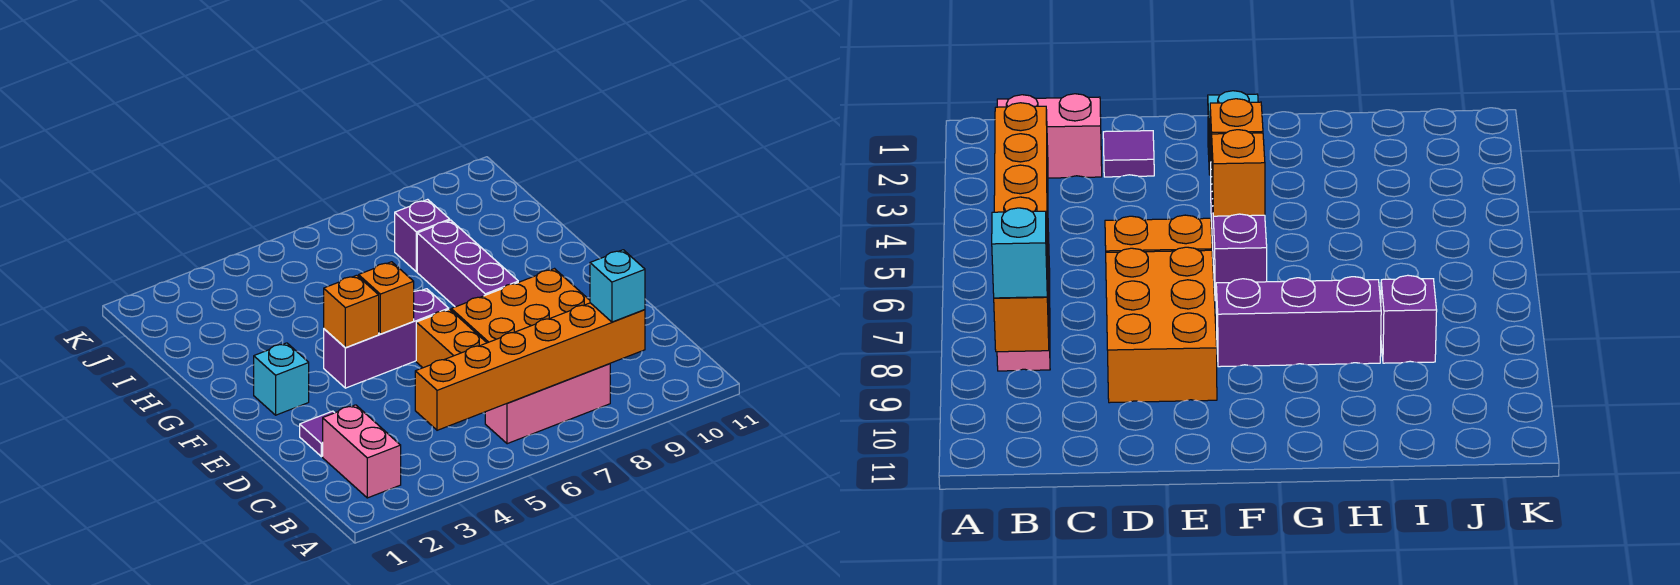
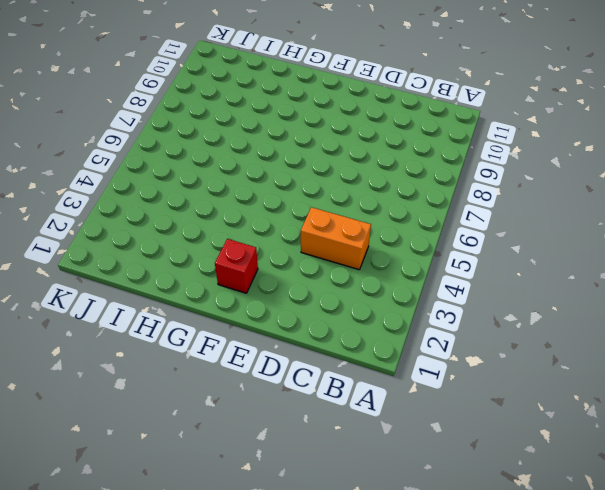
orange brick C4:D4 level 1 -> orange brick D6:E6 level 1
red brick F2 level 1 -> cyan brick F2 level 1
none -> pink brick B2:C2 level 1
none -> pink brick B6:B8 level 1
none -> purple tile D2 level 1

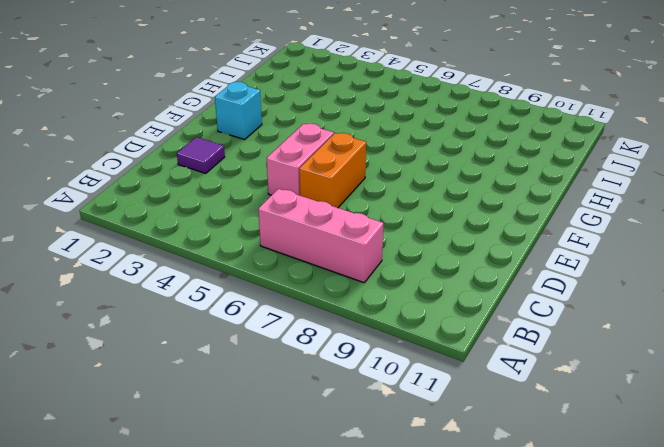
pink brick D5:E5 level 1 -> pink brick B2:C2 level 1
none -> orange brick D7:E9 level 1
none -> purple brick F4:F6 level 1
none -> purple brick F8:H8 level 1

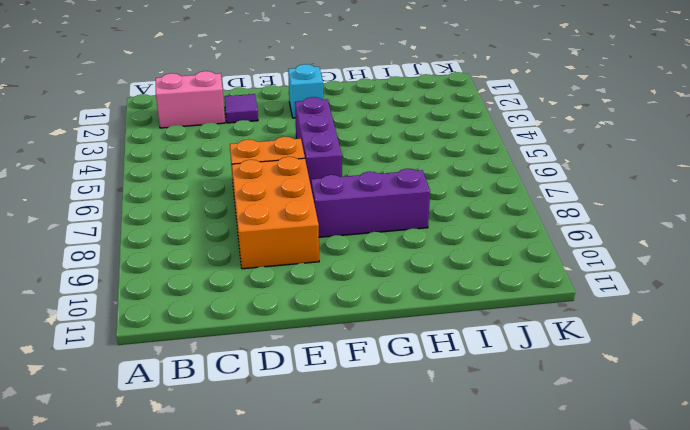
none -> pink brick B6:B8 level 1
none -> purple brick I8 level 1
none -> orange brick B4:B9 level 2

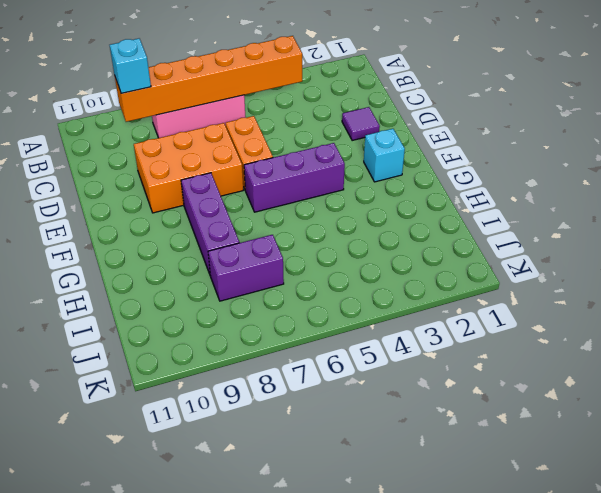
purple brick I7:I8 level 1 -> purple brick I8 level 1
none -> pink brick B2:C2 level 1
none -> orange brick F4 level 2
none -> orange brick F5 level 2

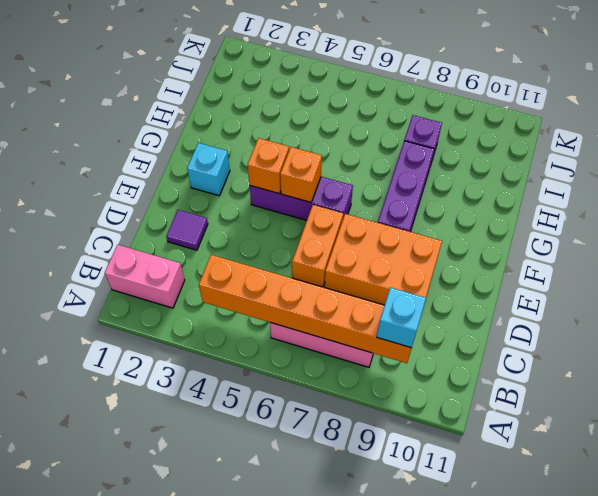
pink brick B1:B2 level 1 -> pink brick B2:C2 level 1

